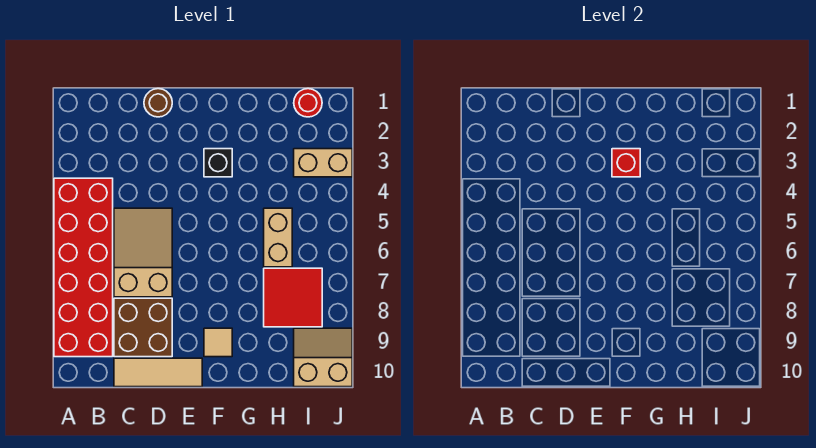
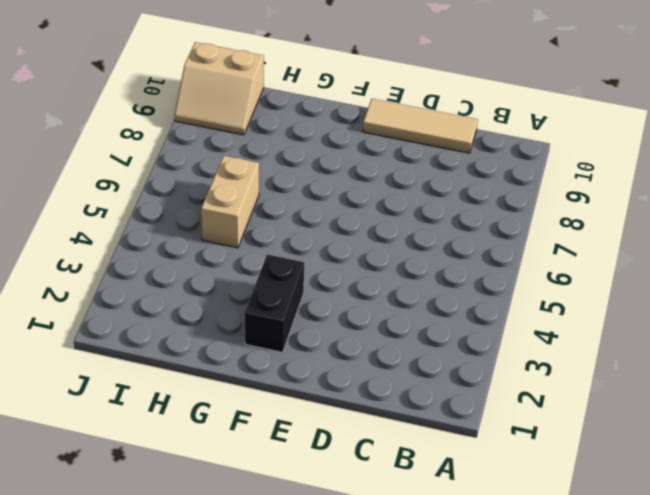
black brick F2:F3 level 1 -> black brick F3 level 1
none -> red brick A4:B9 level 1
none -> tan slope C5:D7 level 1 top 7
none -> brown brick C8:D9 level 1

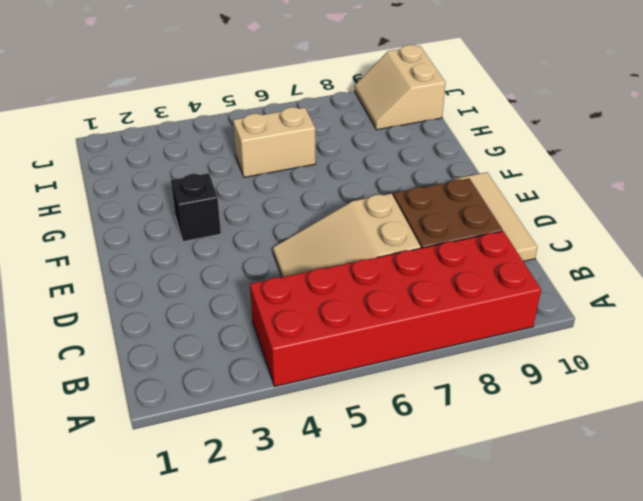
none -> brown round brick D1 level 1
none -> tan tile F9 level 1
none -> red tile H7:I8 level 1

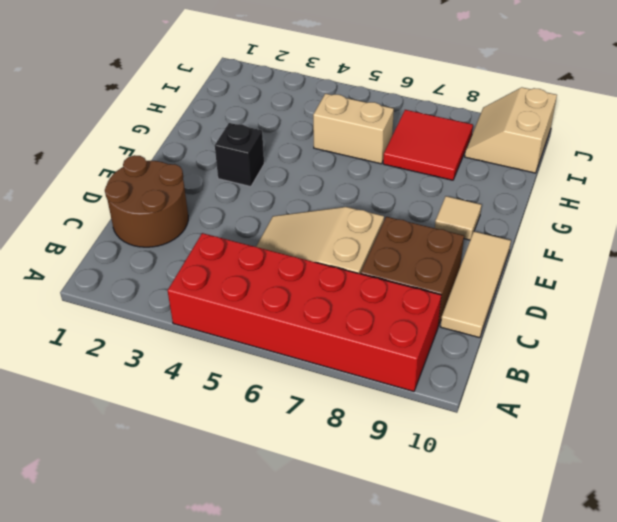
brown round brick C1:D2 level 1 -> brown round brick D1 level 1
none -> red round brick I1 level 1
none -> tan brick I3:J3 level 1
none -> red brick F3 level 2

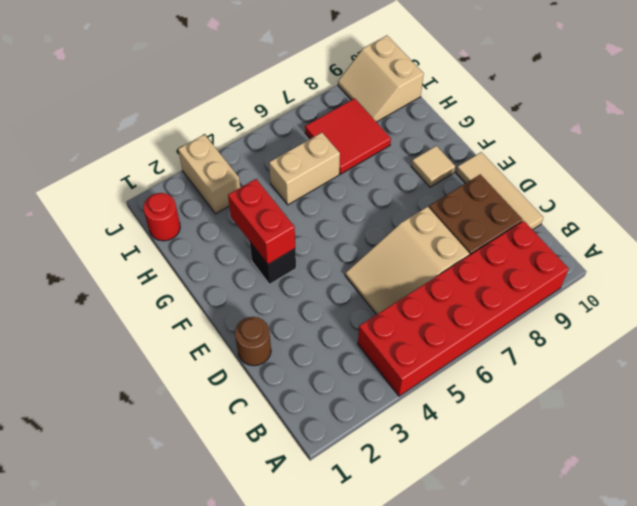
red brick F3:G3 level 2 -> red brick F3 level 2

